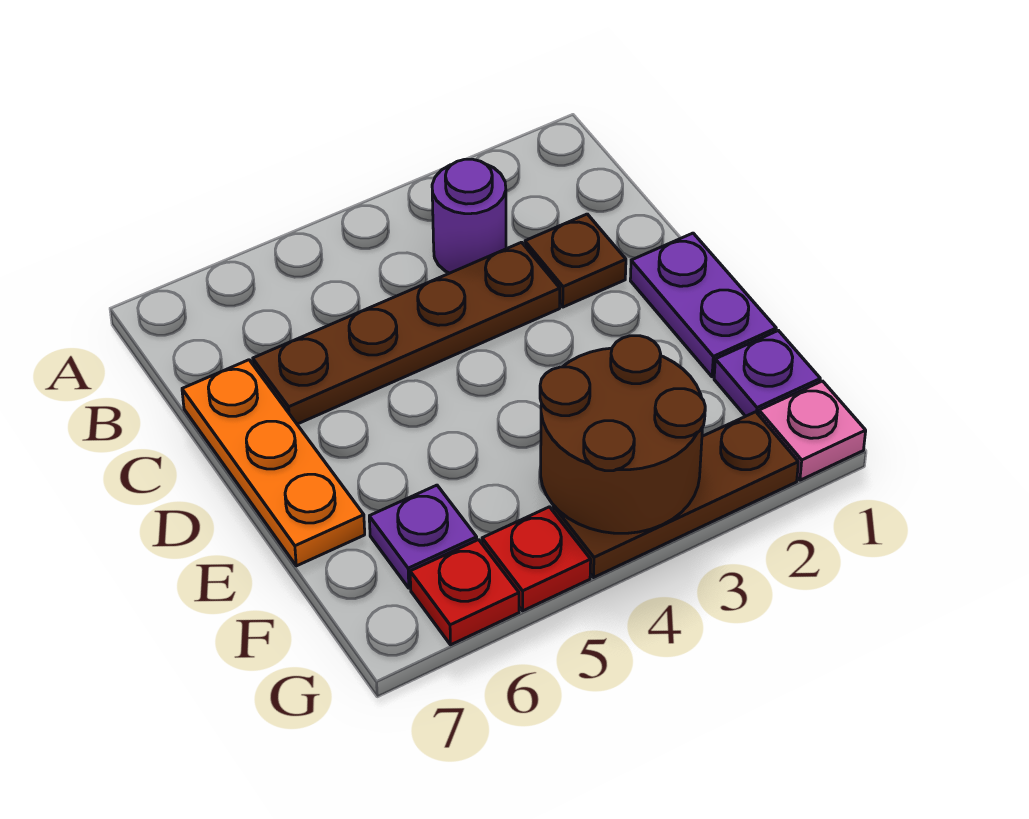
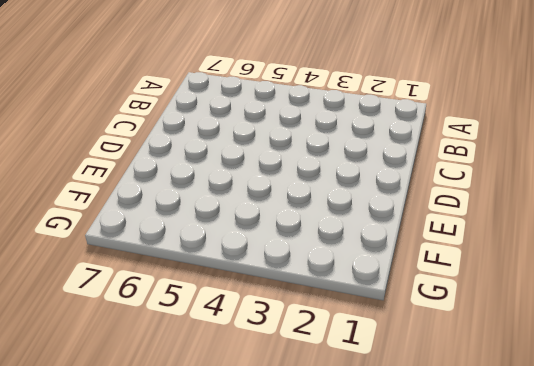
none -> purple round brick B3 level 1
none -> brown plate C2 level 1
none -> brown plate C3:C6 level 1

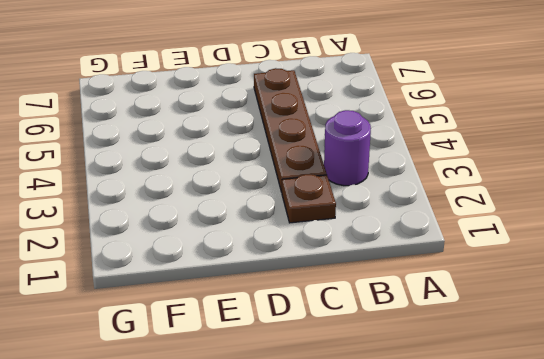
none -> orange plate C7:E7 level 1
none -> purple plate D1:E1 level 1
none -> purple plate F1 level 1

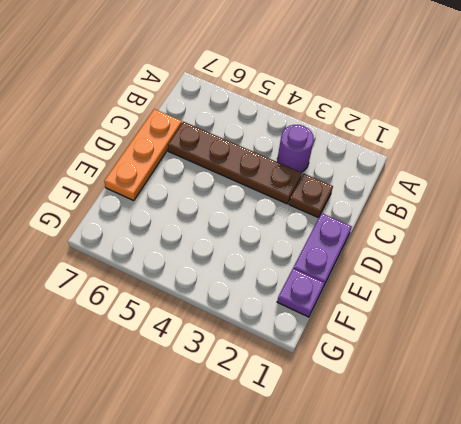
none -> purple plate F6 level 1
none -> pink plate G1 level 1
none -> brown plate G2:G4 level 1

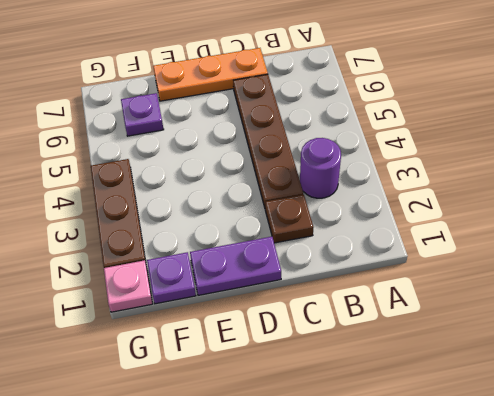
none -> red plate G5 level 1
none -> red plate G6 level 1
none -> brown round brick F3:G4 level 2

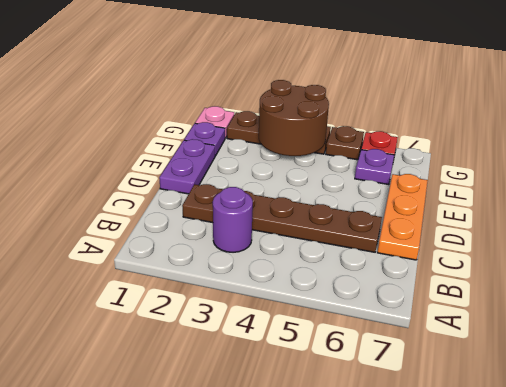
brown plate G5 level 1 -> red plate G5 level 1

